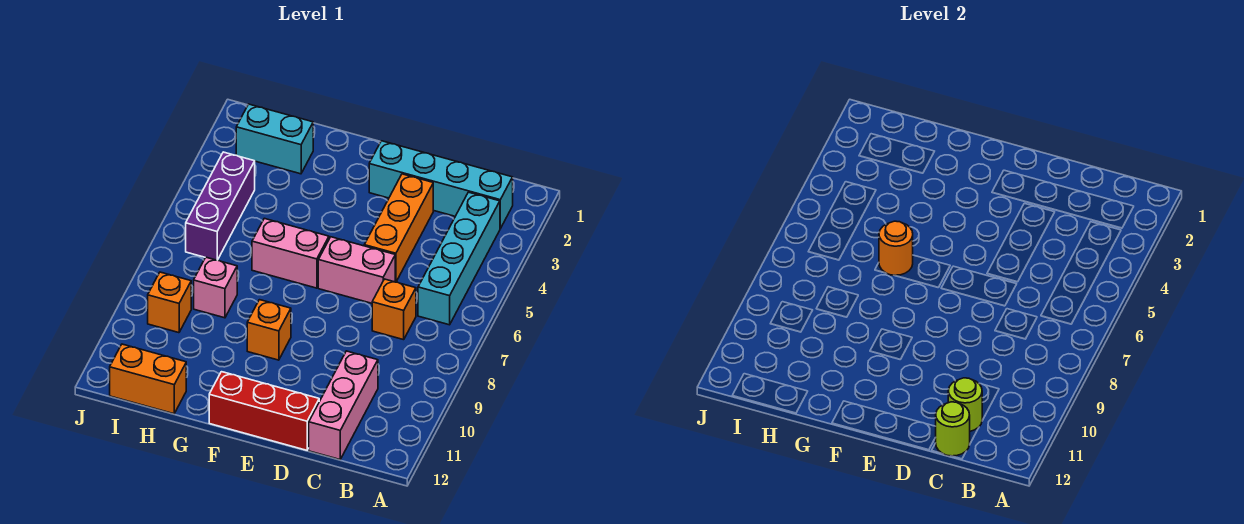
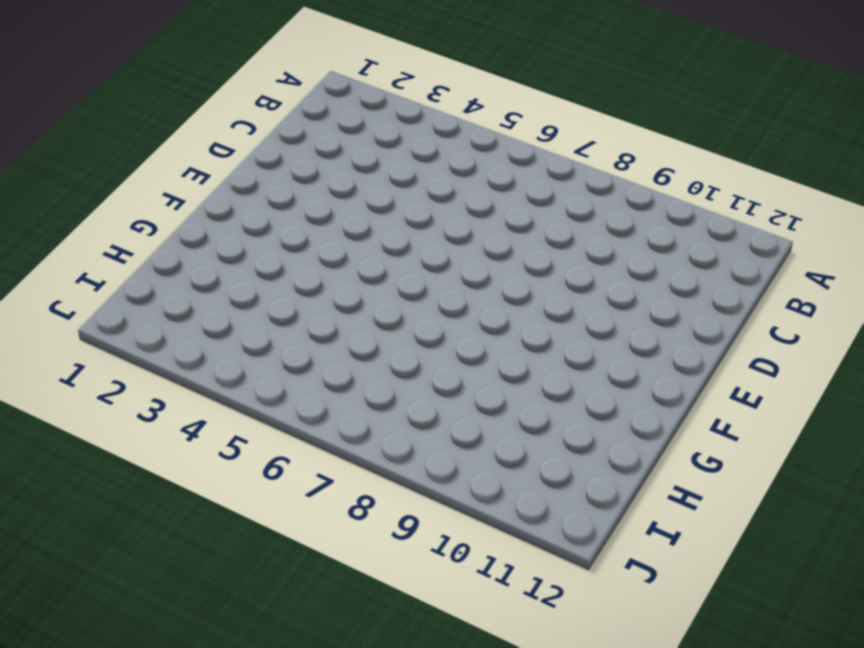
none -> cyan brick B2:E2 level 1
none -> cyan brick B3:B6 level 1
none -> orange brick C7 level 1

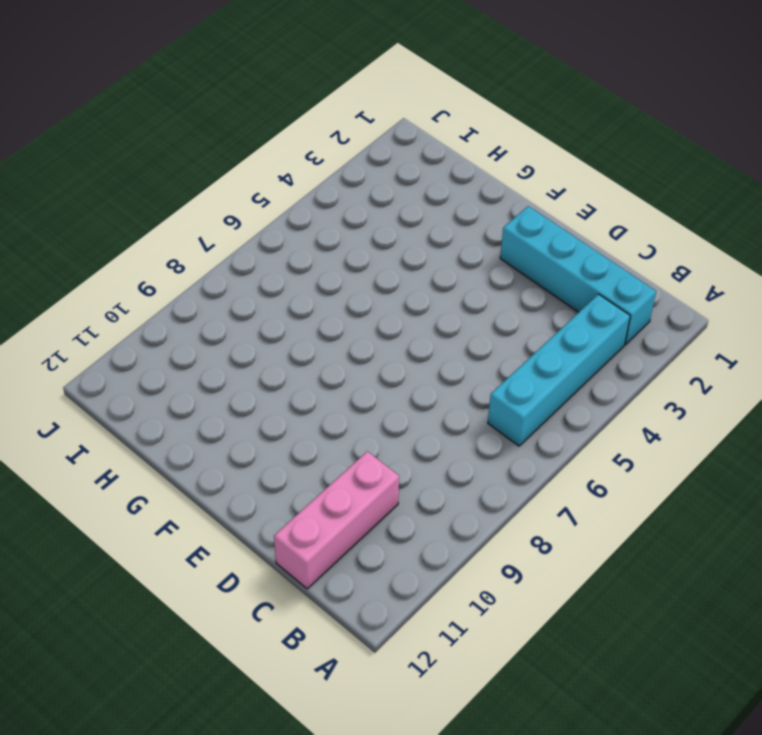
none -> orange brick C7 level 1
none -> orange brick D3:D5 level 1
none -> pink brick D6:E6 level 1

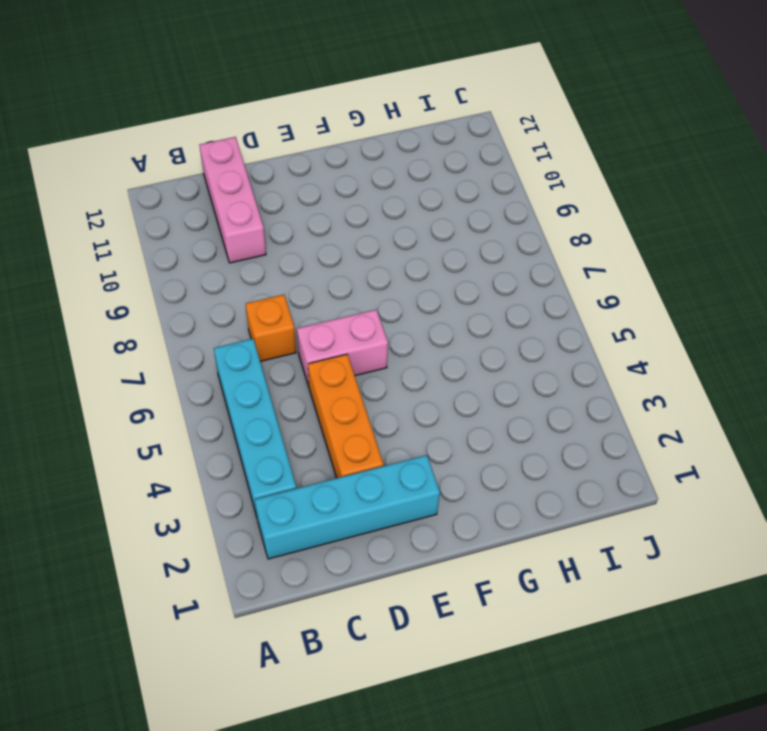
none -> red brick D12:F12 level 1
none -> pink brick F6:G6 level 1
none -> orange brick F9 level 1

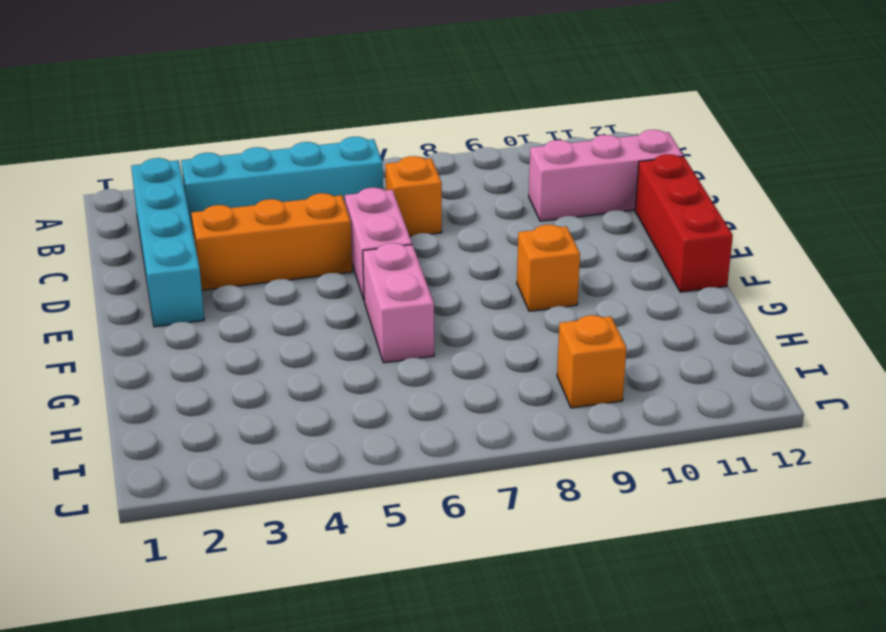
none -> cyan brick H2:I2 level 1
none -> pink brick H8 level 1
none -> orange brick H12:I12 level 1

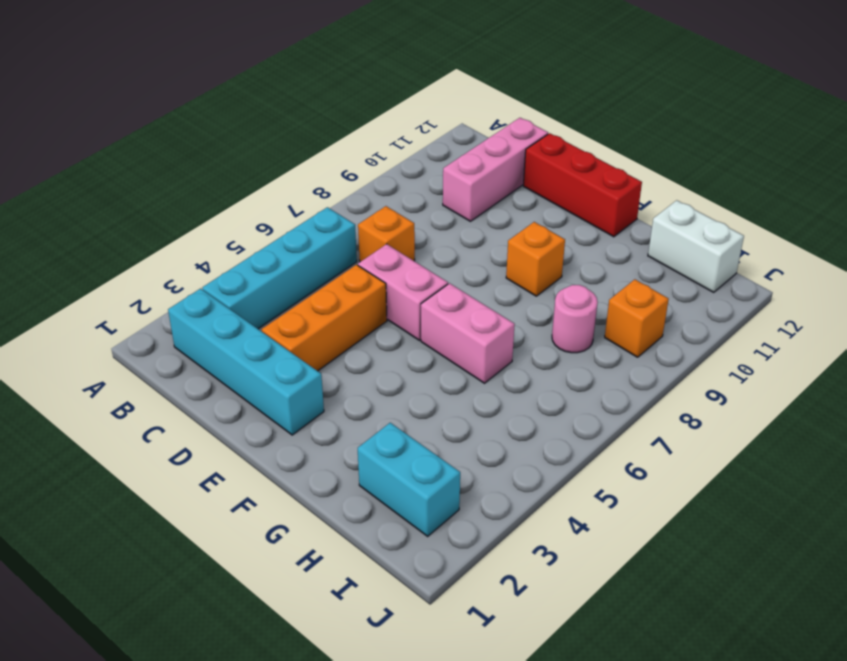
pink round brick H8 level 1 -> pink brick H8 level 1
white brick H12:I12 level 1 -> orange brick H12:I12 level 1
none -> purple brick I4:I6 level 1
none -> lime round brick C11 level 2
none -> lime round brick C12 level 2

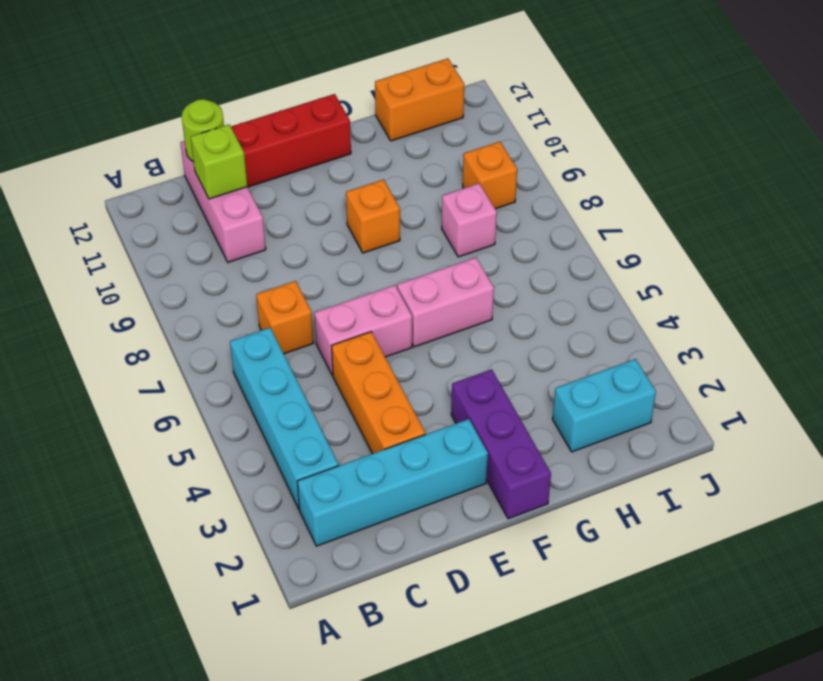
lime brick C11 level 2 -> lime round brick C11 level 2
purple brick F1:F3 level 1 -> purple brick I4:I6 level 1
none -> orange round brick G6 level 2

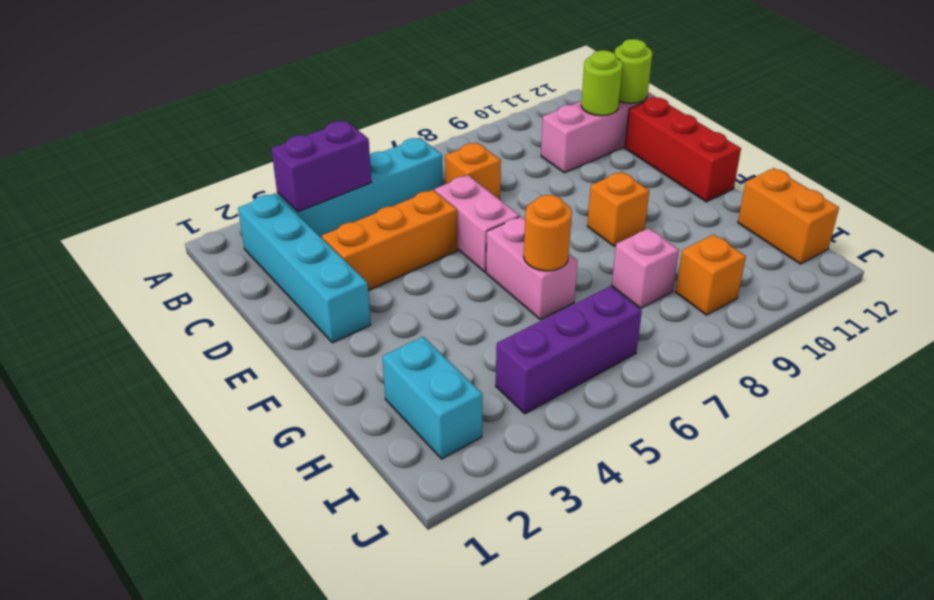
purple brick B3:B4 level 2 -> none

